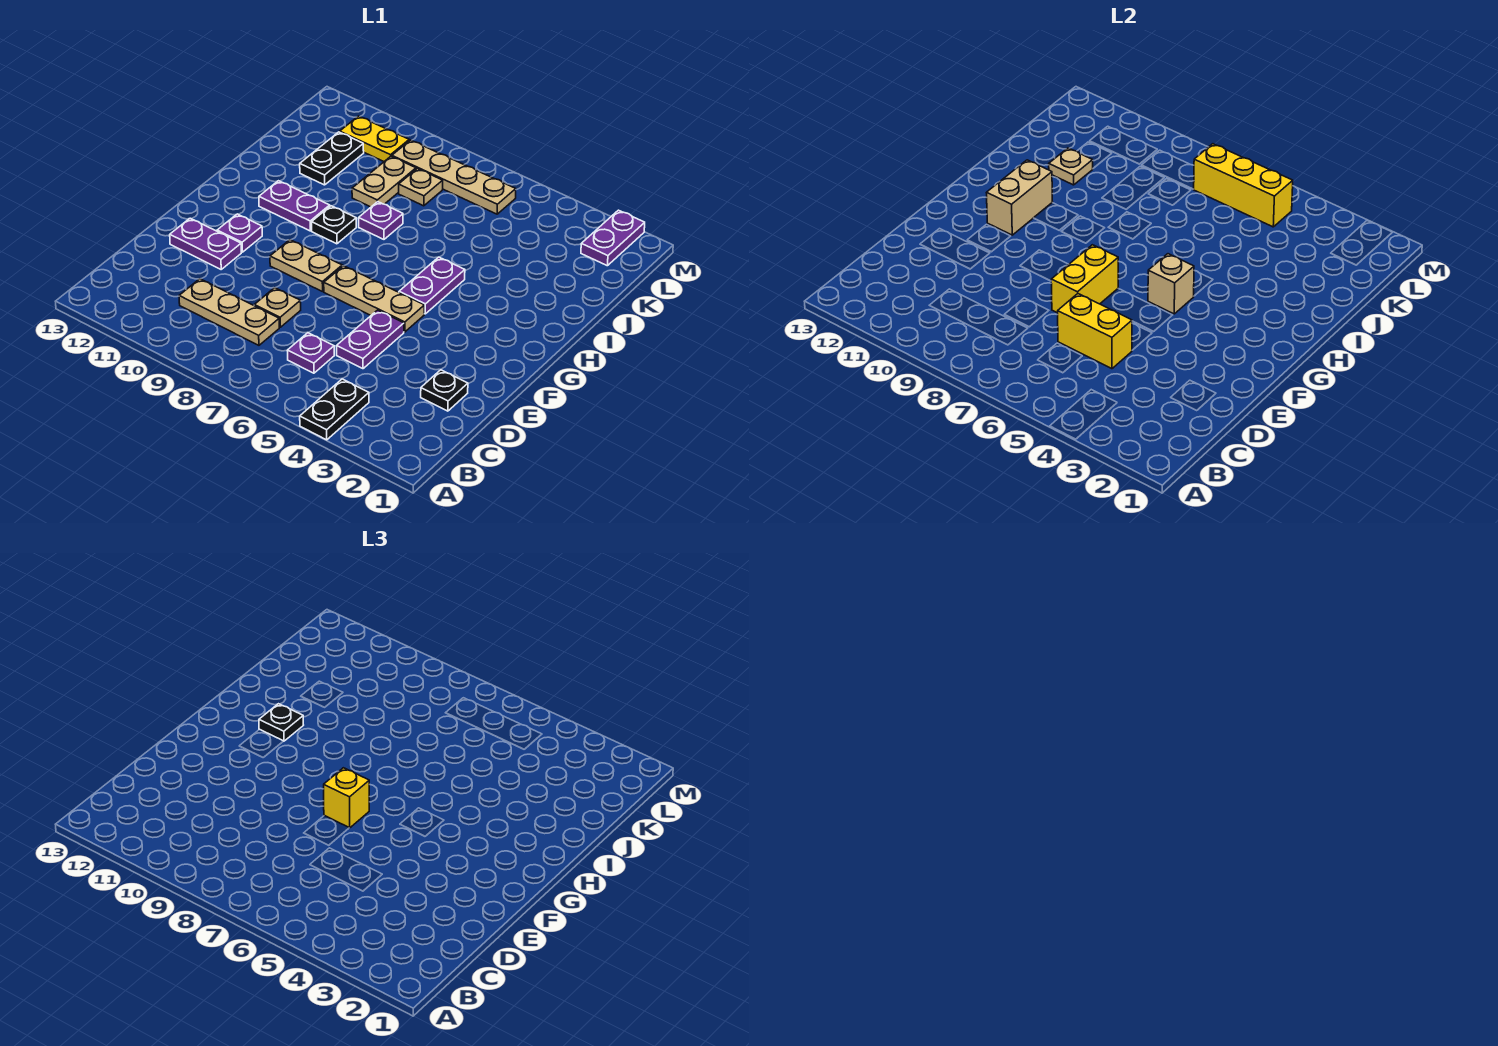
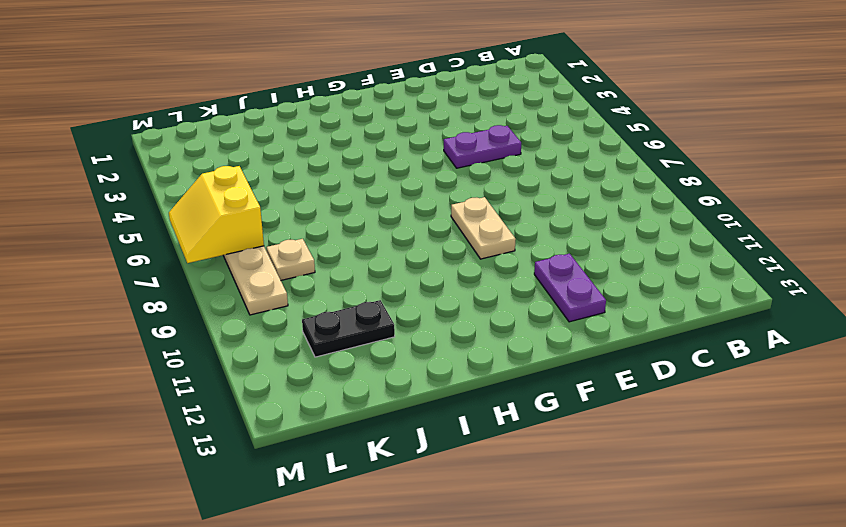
yellow slope L6:M7 level 2 top L -> yellow brick L5:L7 level 2
none -> black plate A4:B4 level 1
none -> purple plate C6 level 1
none -> tan plate C8:C10 level 1

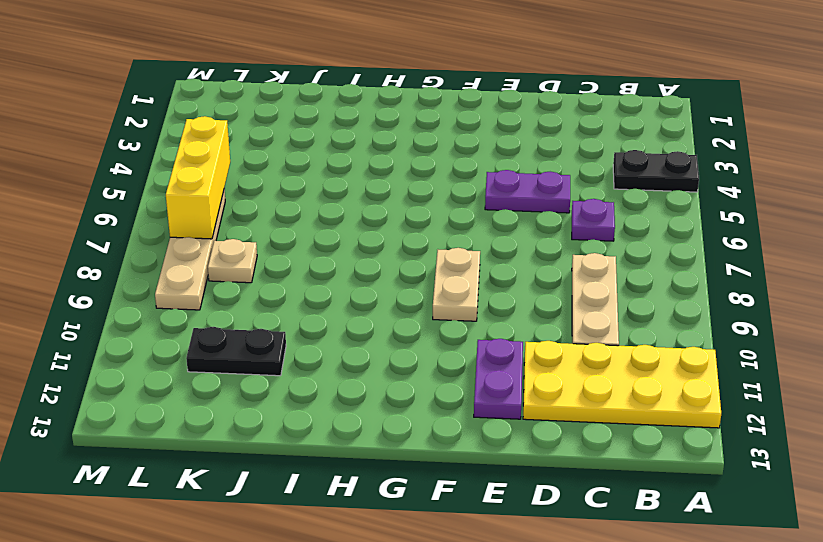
yellow plate A11:D12 level 1 -> none
none -> black plate D2 level 1
none -> tan plate D8 level 1
none -> tan plate F5:F7 level 1

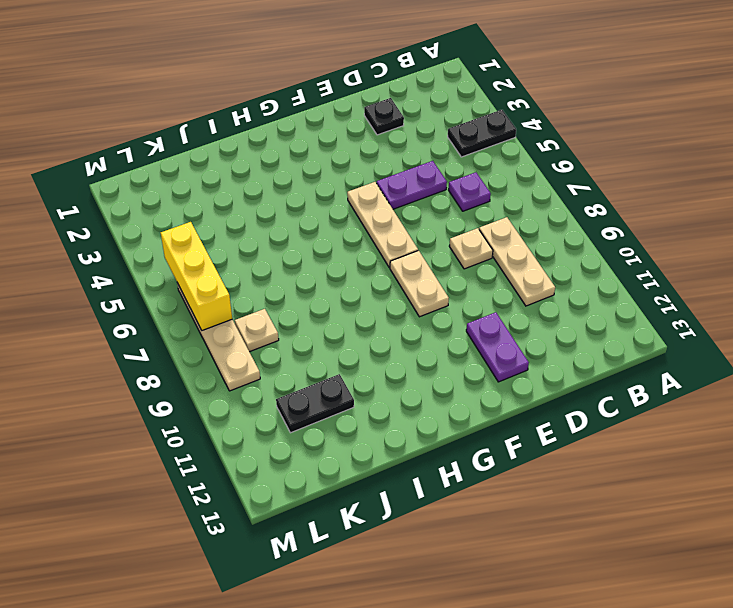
none -> purple plate F11 level 1
none -> purple plate G5:H5 level 1
none -> black plate H9 level 1

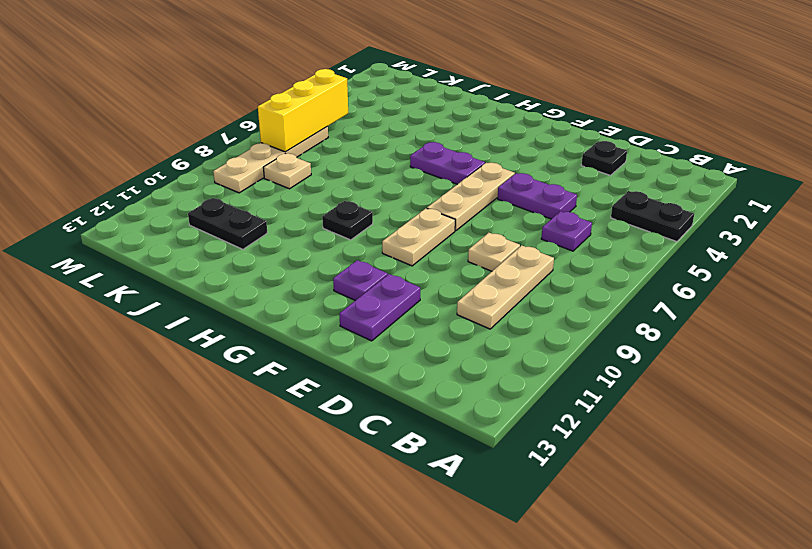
none -> purple plate H10:H11 level 1
none -> purple plate I8 level 1
none -> tan plate J9:K9 level 1

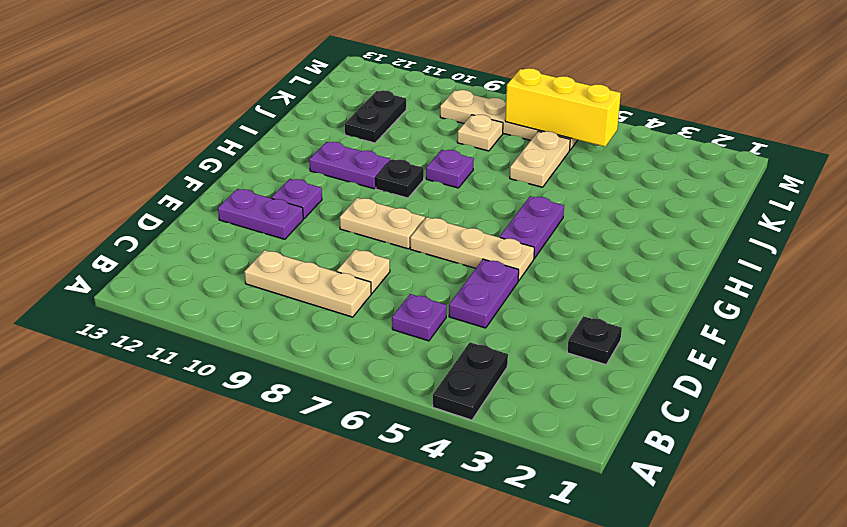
tan plate J6:K6 level 1 -> tan plate J9:K9 level 1
none -> purple plate L2:M2 level 1
none -> yellow plate L10:L11 level 1
none -> yellow brick D5:D6 level 2

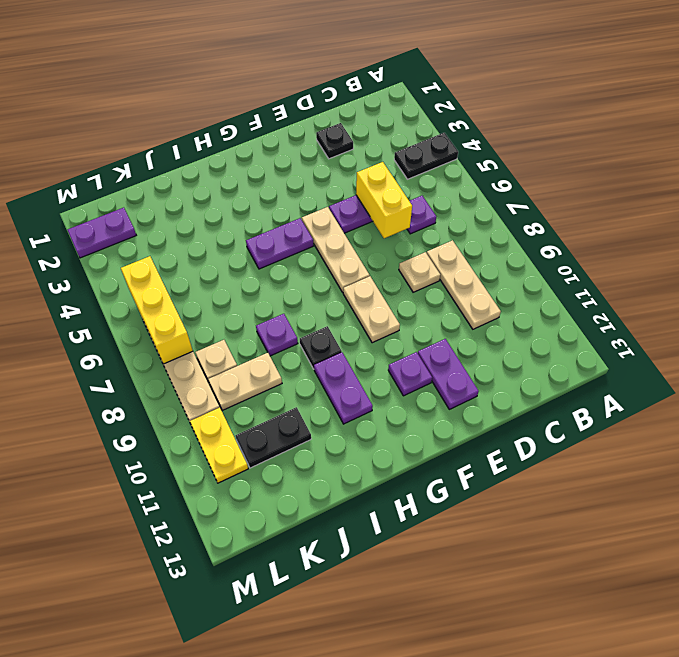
none -> yellow brick E7:F7 level 2
none -> tan brick G5 level 2
none -> tan brick G11:H11 level 2

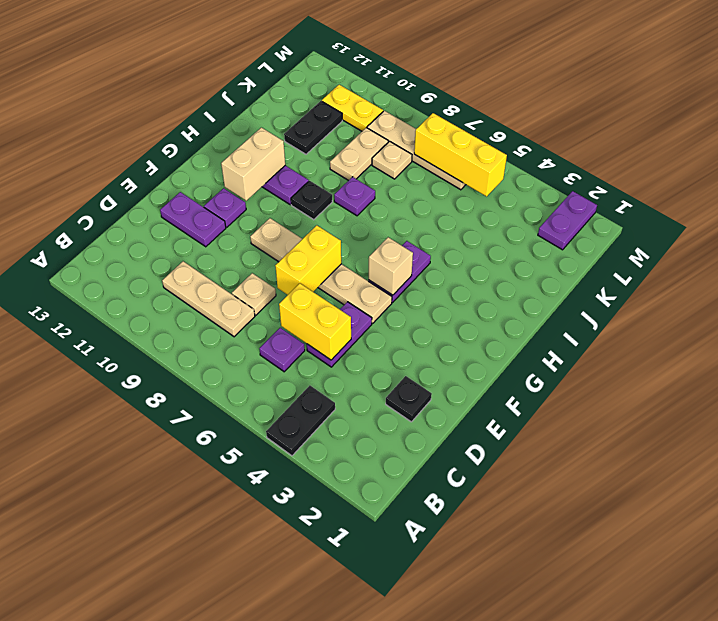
none -> tan plate J11 level 2
none -> yellow brick F7 level 3
none -> black plate H11 level 3

